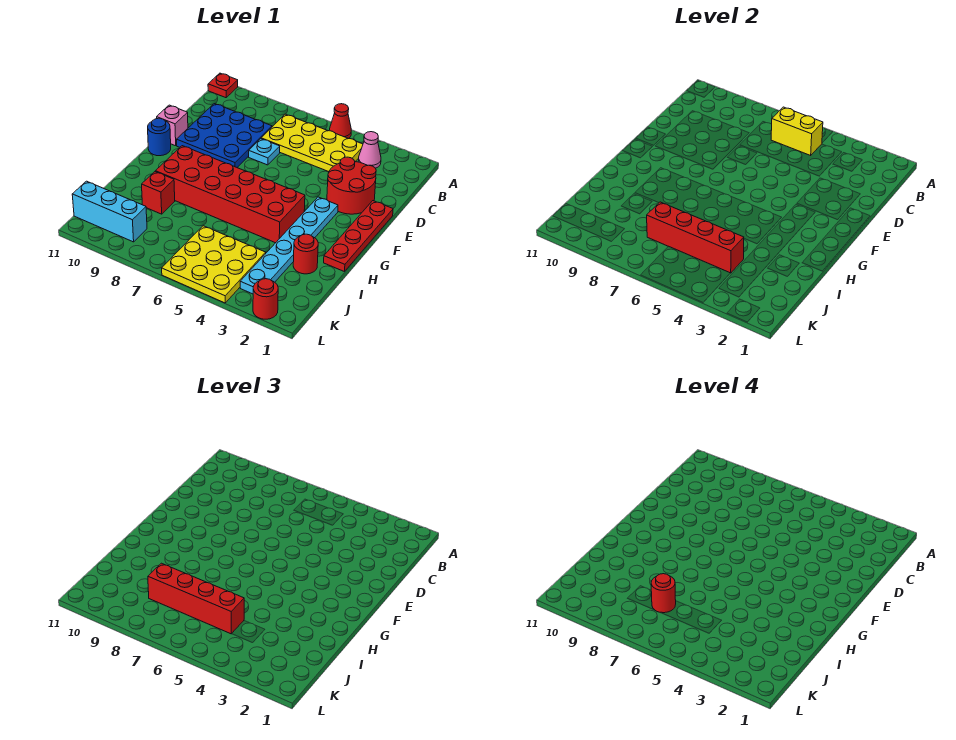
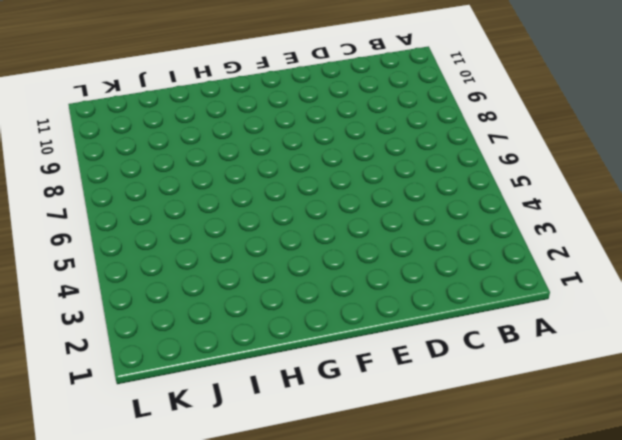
none -> red cone A5 level 1
none -> red plate A11 level 1
none -> pink cone B3 level 1

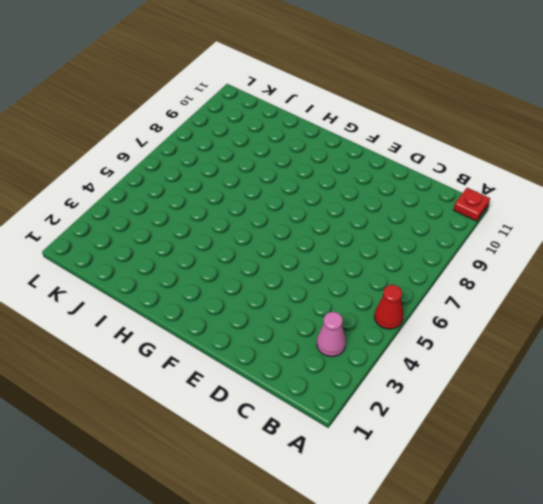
none -> yellow plate B4:C7 level 1
none -> blue plate C8:E10 level 1
none -> red round brick D2:E3 level 1

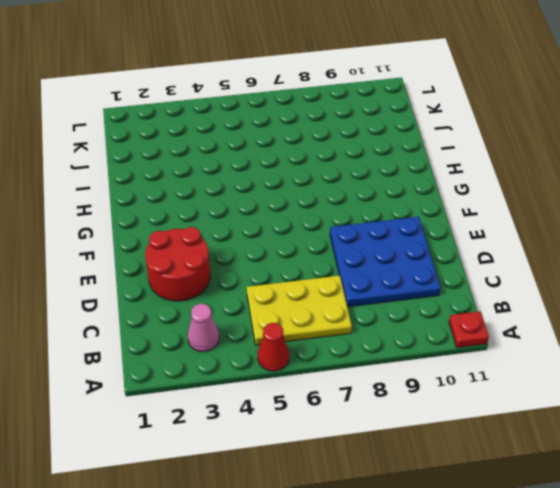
yellow plate B5:C7 level 1 -> yellow plate B4:C7 level 1
none -> cyan plate D7 level 1
none -> red plate E1:H1 level 1
none -> pink brick E11 level 1

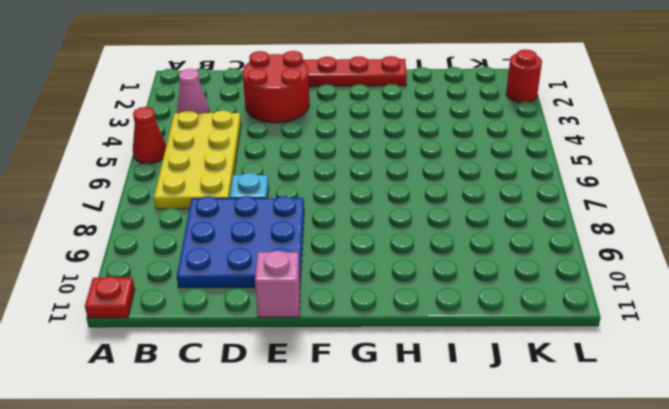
none -> cyan plate F3:K3 level 1
none -> blue round brick F11 level 1
none -> red brick G4:H9 level 1

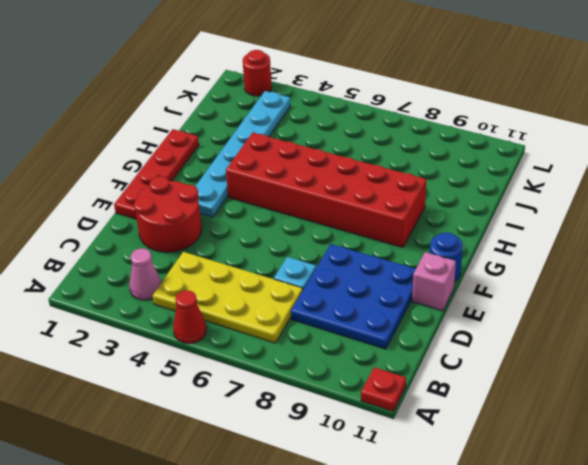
none -> red round brick I2 level 1
none -> red brick I9 level 1
none -> yellow plate J4:L6 level 1

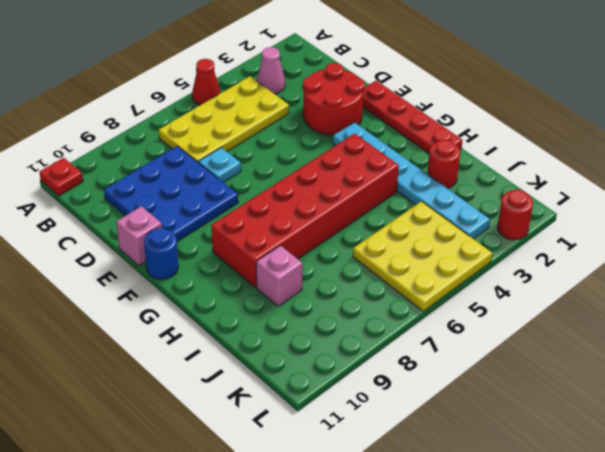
pink brick I9 level 1 -> red brick I9 level 1
none -> cyan brick K9:K11 level 1
none -> yellow brick B5:B6 level 2
none -> red brick J4:J7 level 2

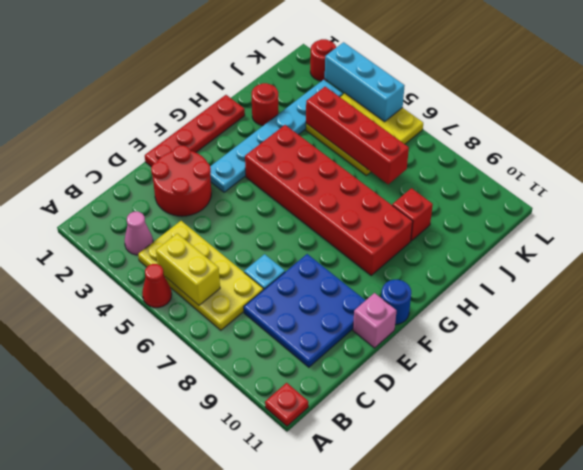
cyan brick L3:L5 level 2 -> cyan brick K9:K11 level 1
none -> red brick J5:J8 level 3
none -> red round brick J7 level 4

